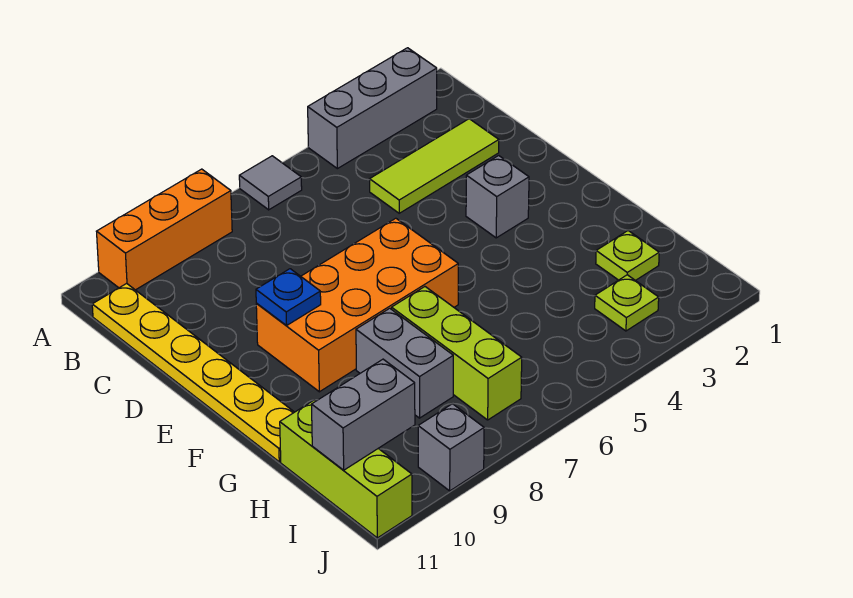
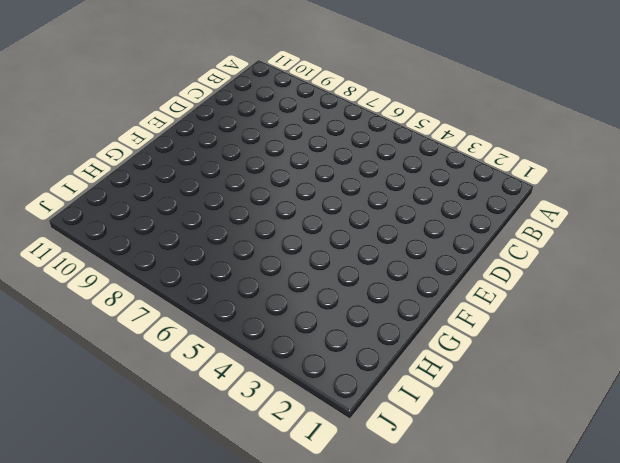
none -> grey brick A2:A4 level 1
none -> grey tile A6 level 1
none -> orange brick A8:A10 level 1

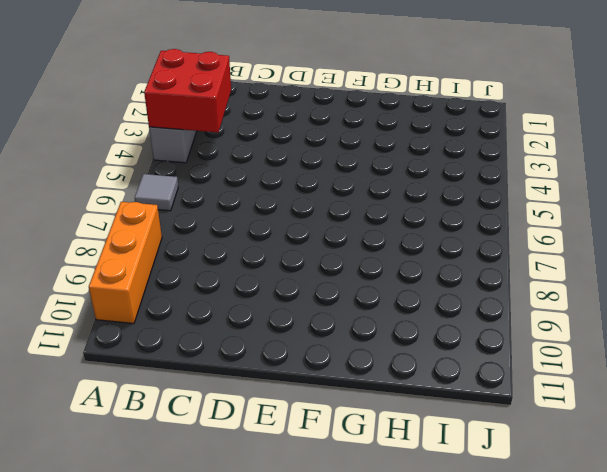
red brick A3:B4 level 2 -> none
none -> yellow plate B11:G11 level 1
none -> lime tile C2:C4 level 1
none -> grey brick E3 level 1

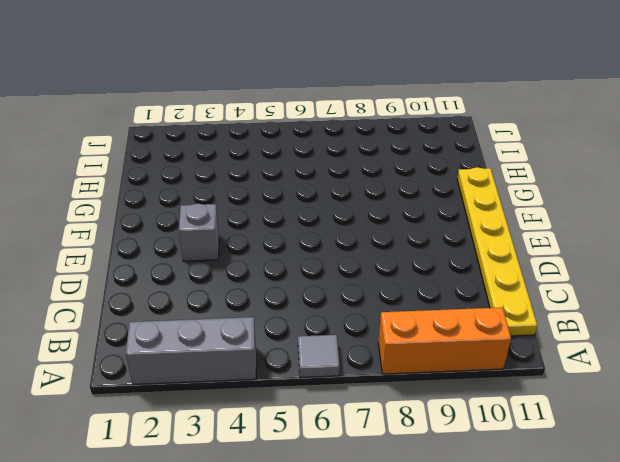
none -> lime tile C2:C4 level 1
none -> orange brick E6:F9 level 1
none -> lime brick G7:I7 level 1

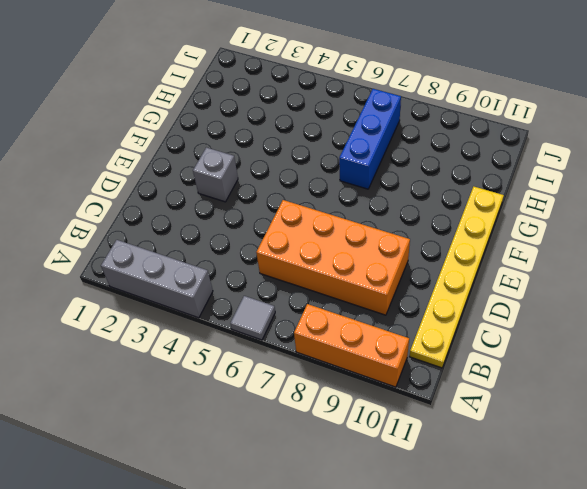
orange brick C6:D9 level 1 -> orange brick E6:F9 level 1
blue brick G7:I7 level 1 -> lime brick G7:I7 level 1
none -> lime tile C2:C4 level 1
none -> grey brick G8:H8 level 1
none -> lime plate H2 level 1

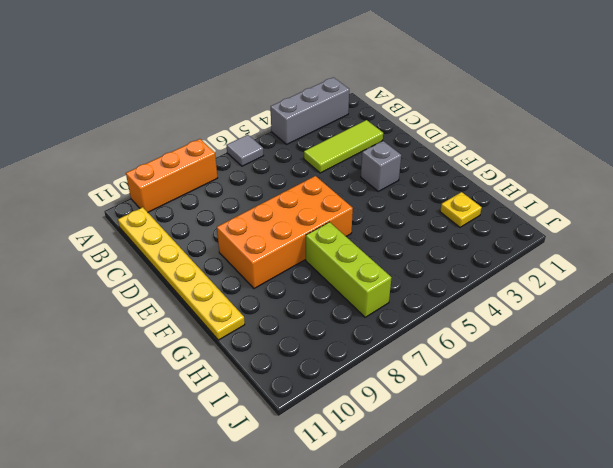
yellow plate H2 level 1 -> lime plate H2 level 1
none -> grey brick G8:H8 level 1
none -> lime brick H11:J11 level 1
none -> lime plate I3 level 1

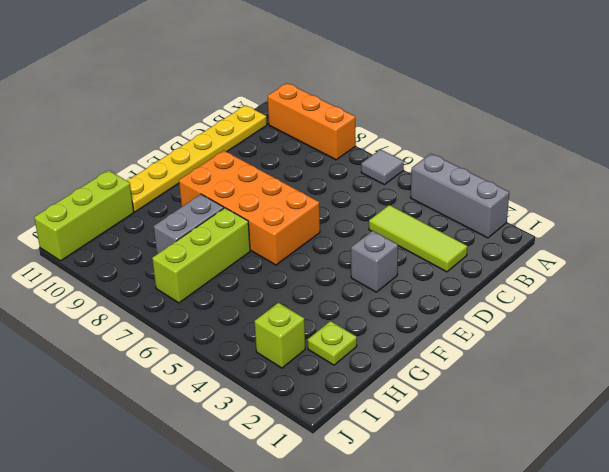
lime brick I3 level 1 -> lime plate I3 level 1
none -> grey brick J9 level 1
none -> blue plate E9 level 2
none -> grey brick I10:I11 level 2

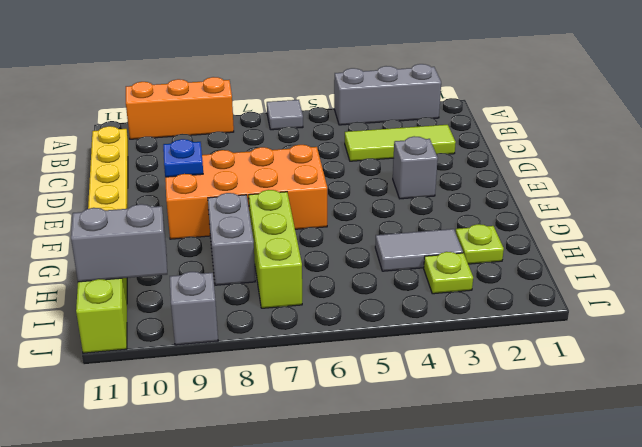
grey tile H3:H4 level 1 -> none

